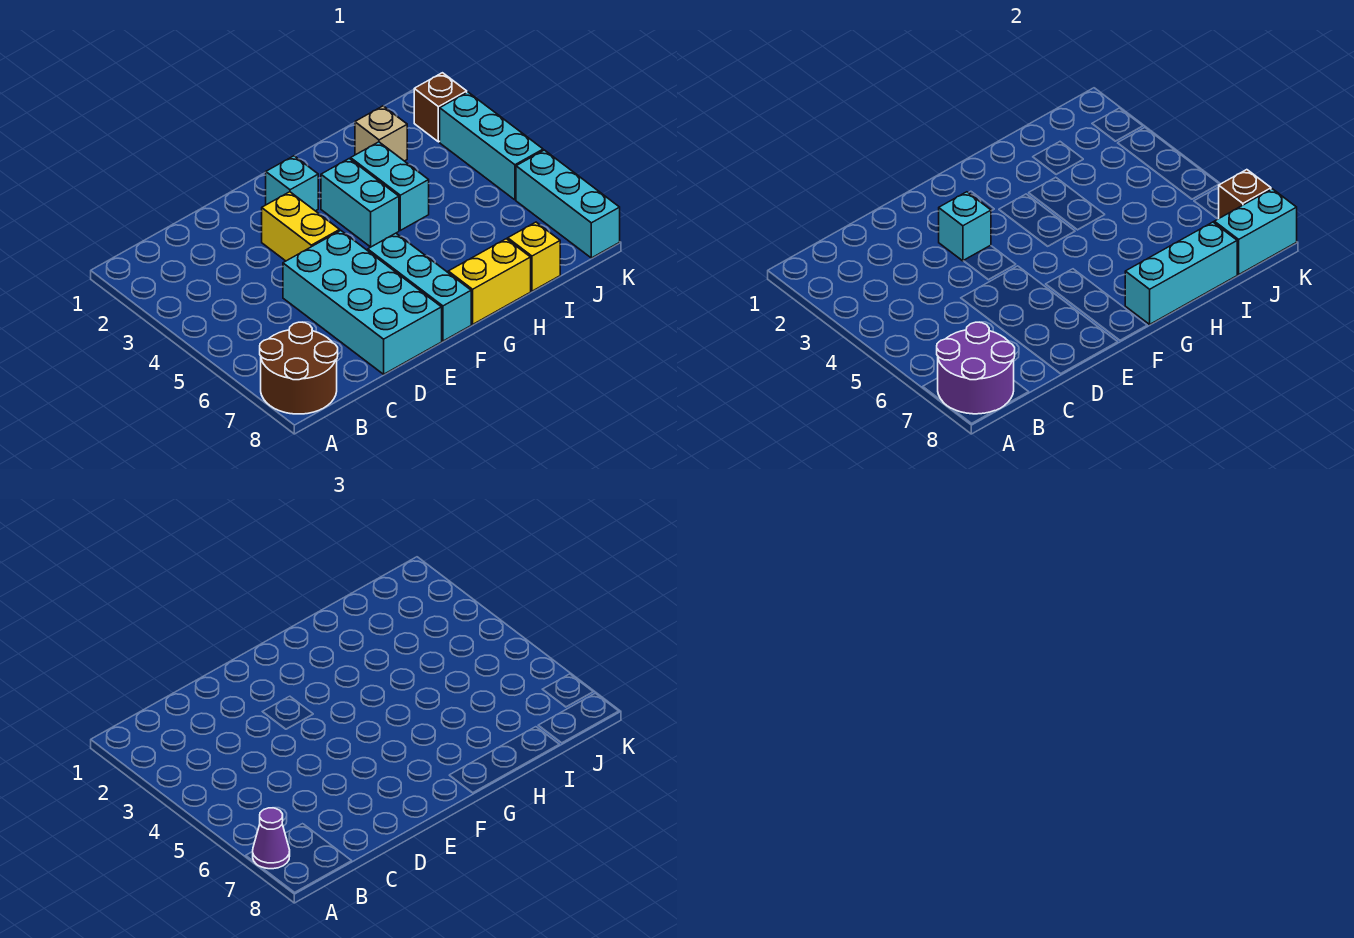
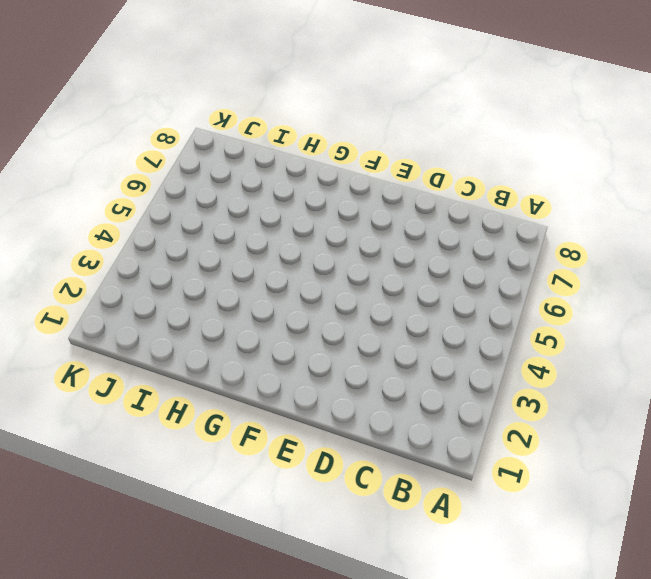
none -> brown round brick A7:B8 level 1
none -> cyan brick D5:E8 level 1
none -> yellow brick E3:E4 level 1

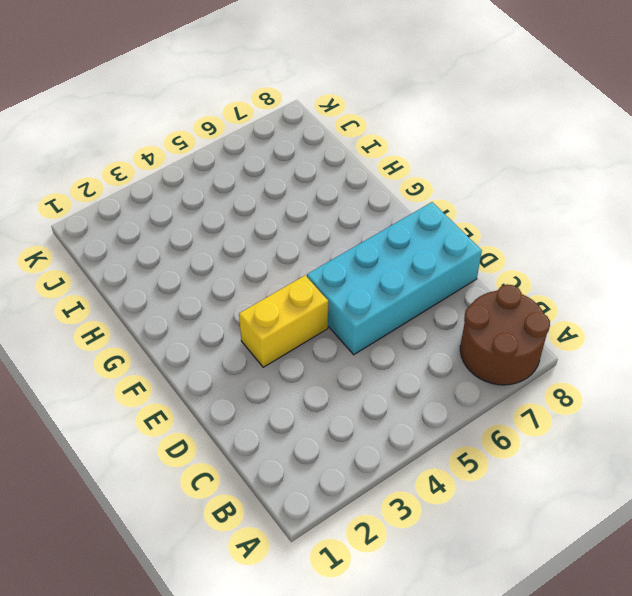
none -> cyan brick F2 level 1
none -> cyan brick F6:F8 level 1
none -> cyan brick G3:G4 level 1

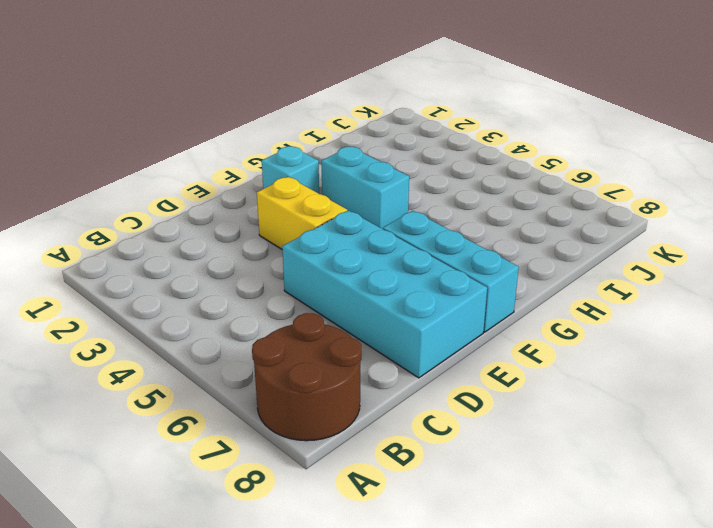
none -> yellow brick G8:H8 level 1
none -> cyan brick H3:H4 level 1
none -> tan brick I2 level 1

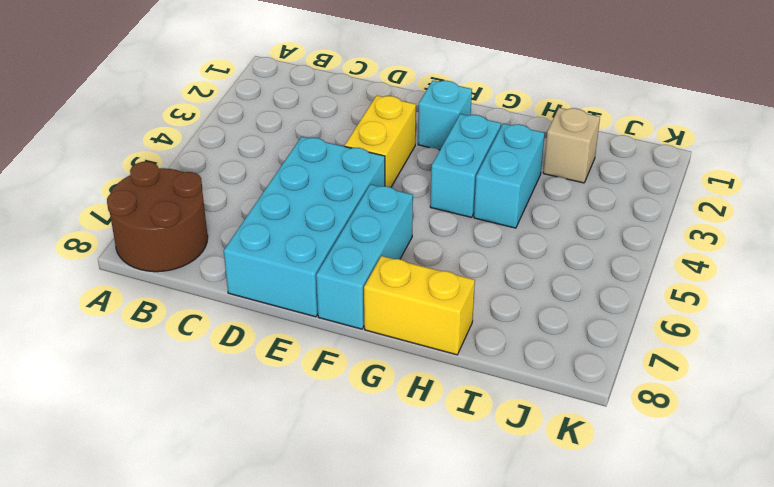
none -> yellow brick I8 level 1
none -> brown brick K2 level 1
none -> cyan brick K3:K5 level 1

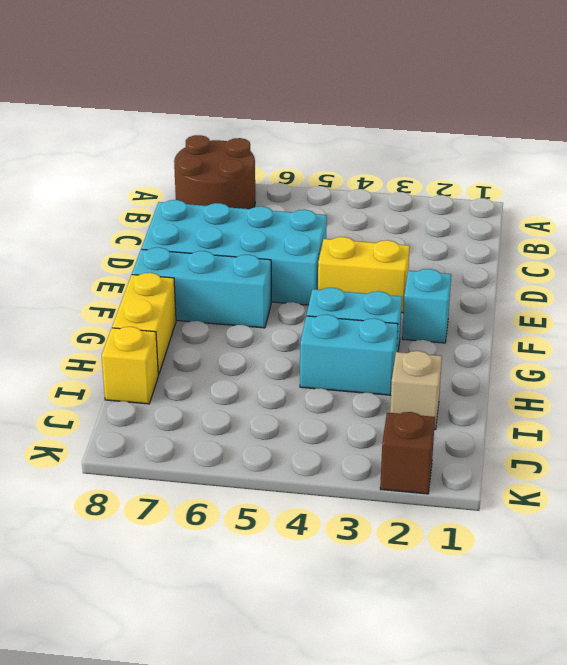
none -> cyan brick K3:K5 level 1
none -> cyan brick K6:K8 level 1
none -> purple round brick A7:B8 level 2

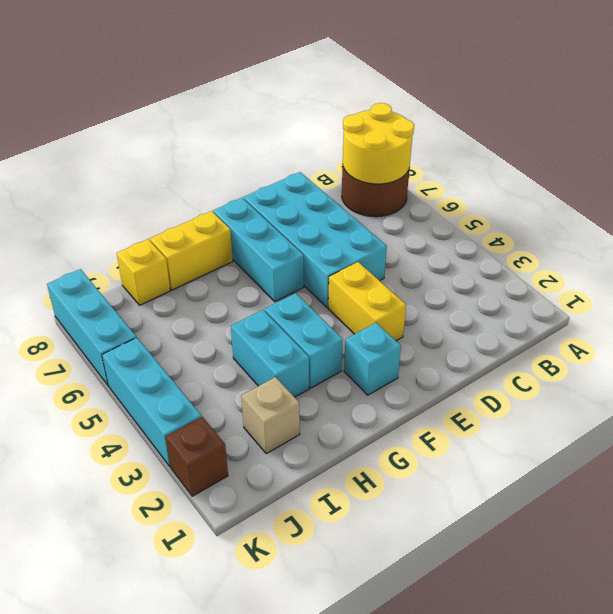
yellow round brick A7:B8 level 2 -> purple round brick A7:B8 level 2
none -> cyan brick E3 level 2
none -> cyan brick G8:I8 level 2
none -> cyan brick J8:K8 level 2

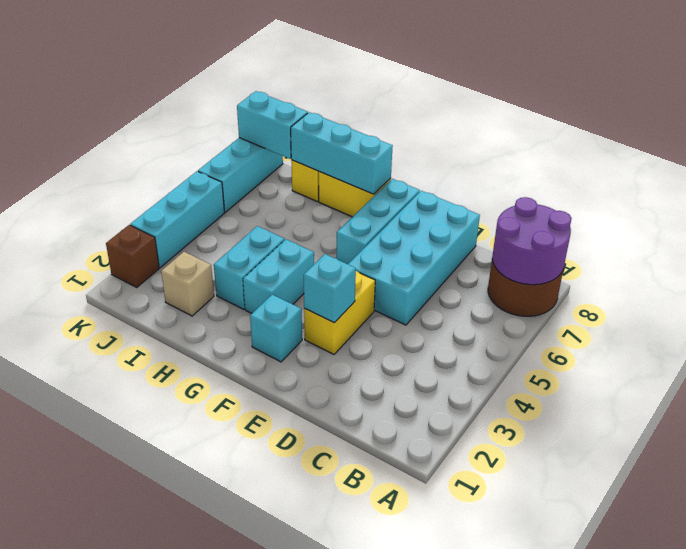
none -> brown brick K7 level 2
none -> purple cone A7 level 3

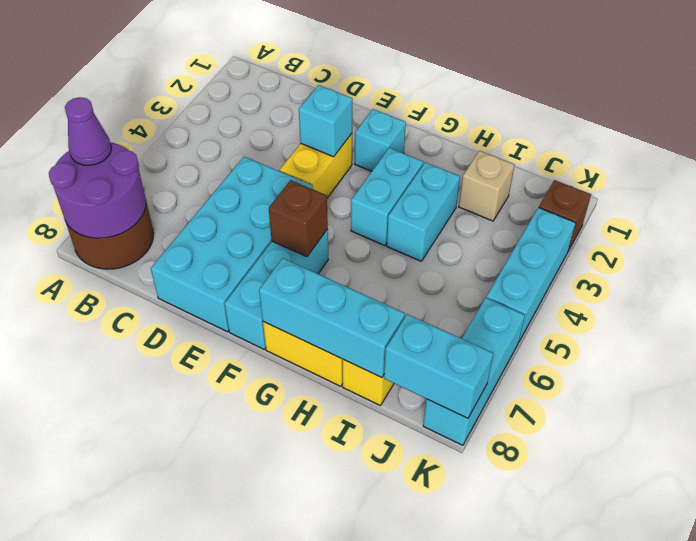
brown brick F6 level 2 -> brown brick K7 level 2

